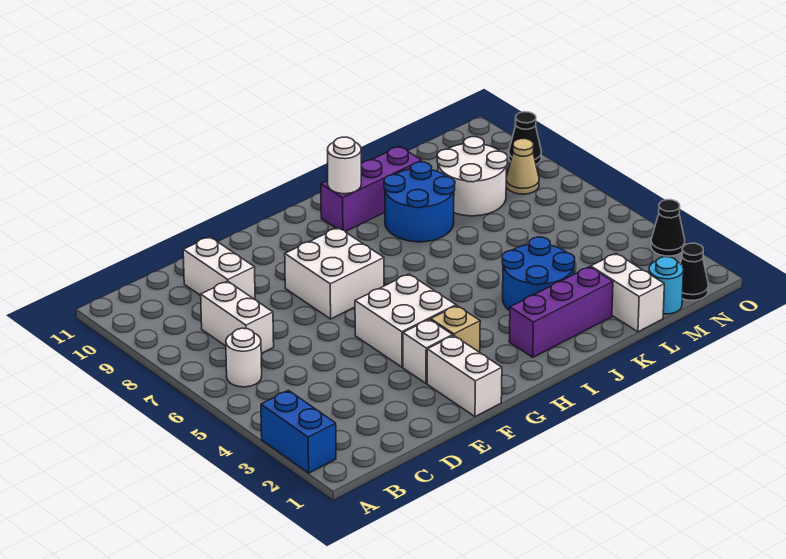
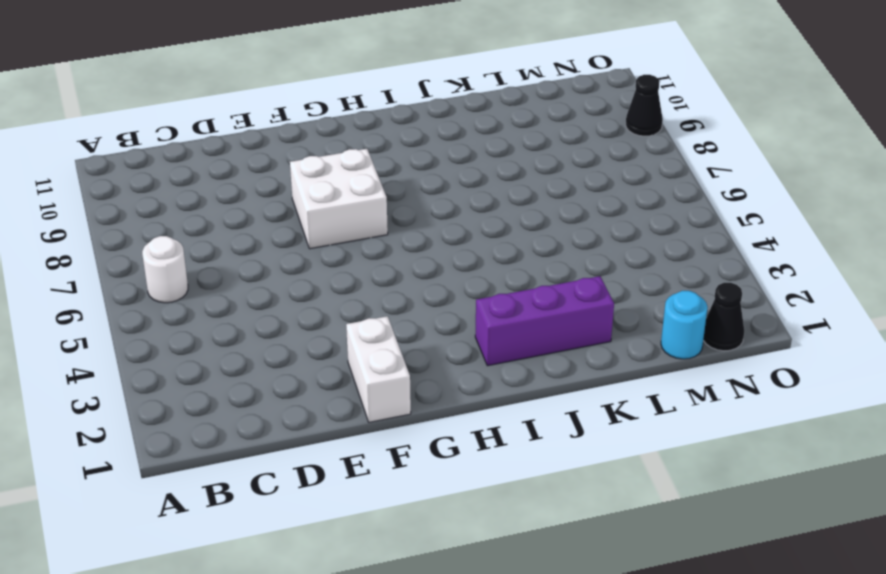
none -> blue brick A2:A3 level 1
none -> white brick C7:C8 level 1
none -> white brick D9:D10 level 1

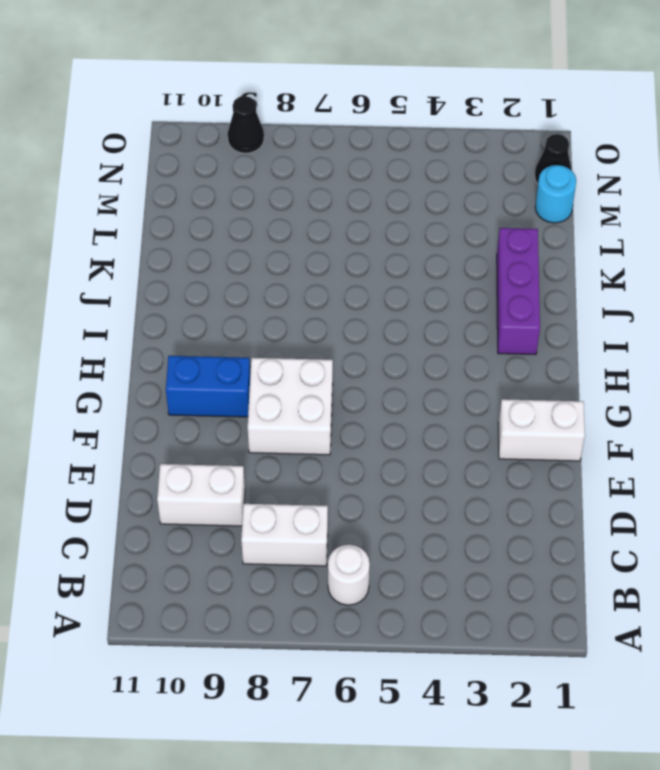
blue brick G9:G10 level 1 -> blue brick A2:A3 level 1
none -> white brick F3 level 1
none -> white brick F4:G5 level 1
none -> tan brick G3 level 1

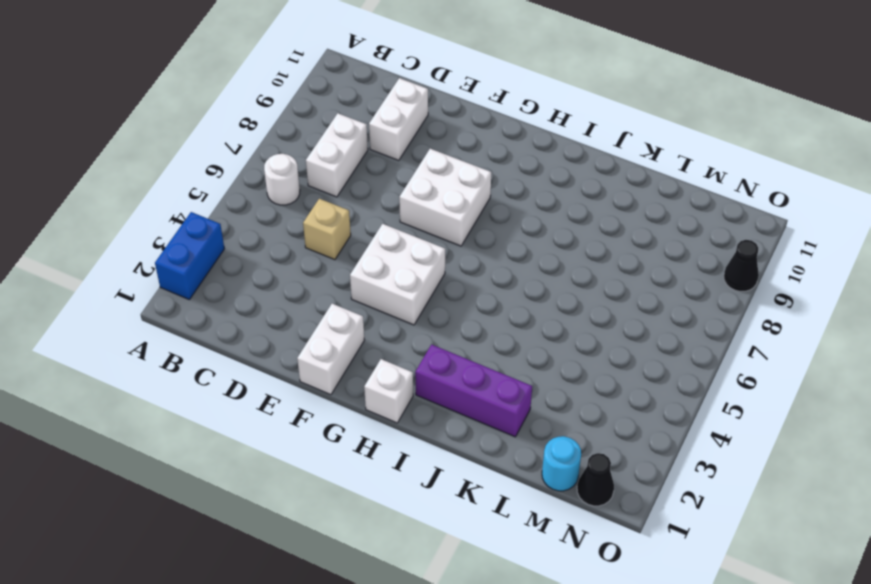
tan brick D5 level 1 -> tan brick G3 level 1
white brick H1 level 1 -> white brick F3 level 1
none -> purple brick I10:K10 level 1
none -> blue round brick J3:K4 level 1
none -> blue round brick J8:K9 level 1

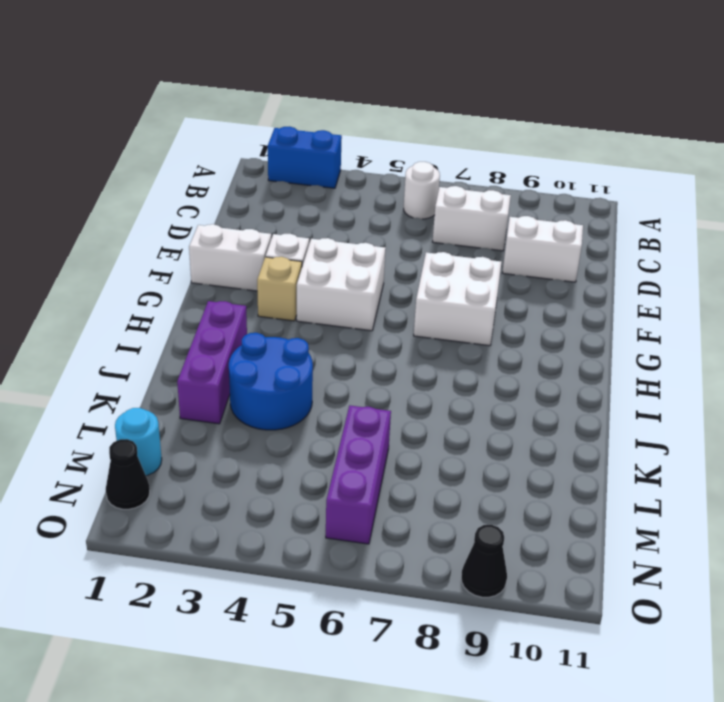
purple brick L6:N6 level 1 -> purple brick I10:K10 level 1
none -> blue round brick J8:K9 level 1
none -> white brick L1:L2 level 1
none -> white round brick L8:M9 level 1

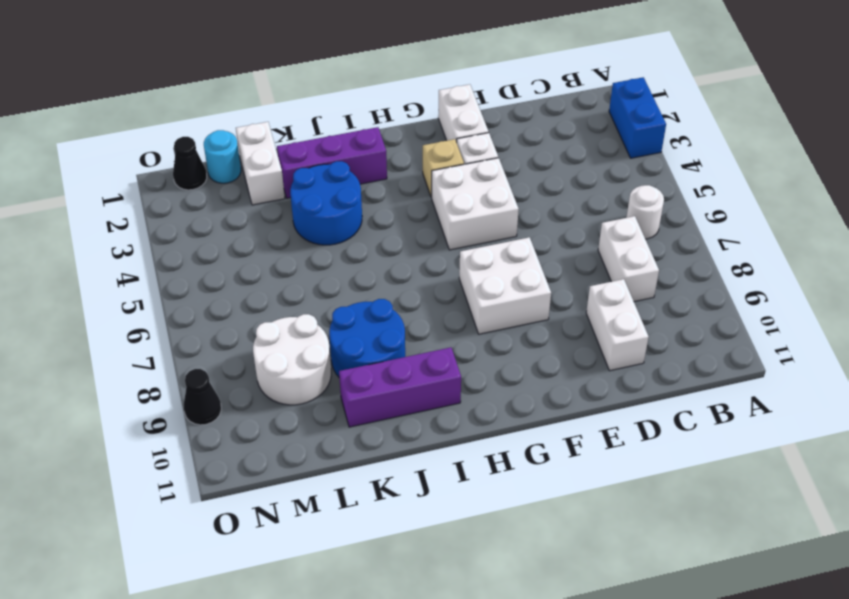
none -> tan cone N8 level 1
none -> black cone O3 level 1
none -> white round brick I10 level 2

